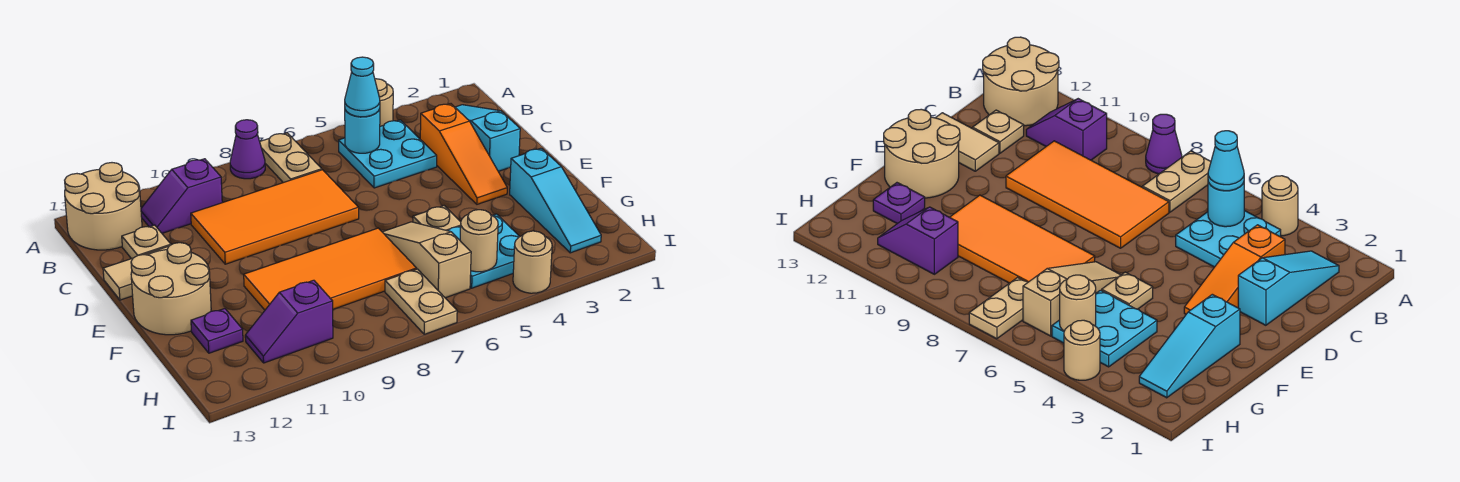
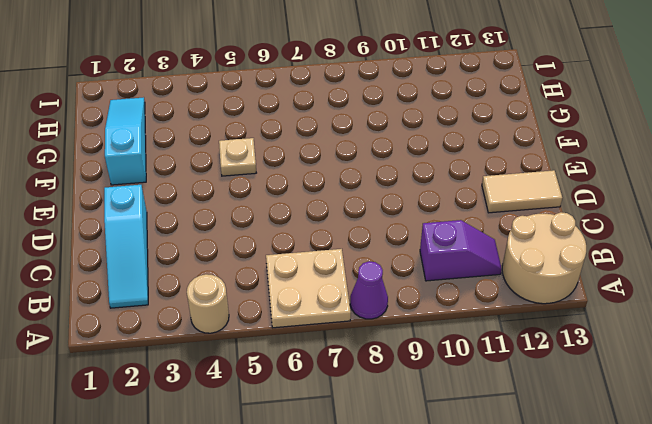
tan plate A6:B7 level 1 -> tan plate A7:B7 level 1
none -> cyan plate B4:C5 level 1
none -> orange slope C3:E3 level 1 top C
none -> orange tile C7:D10 level 1

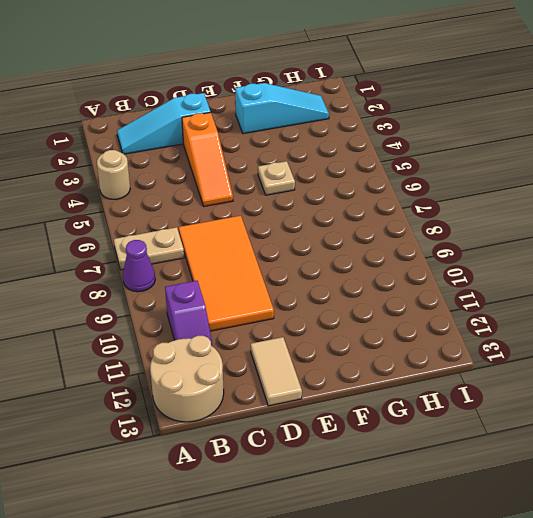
orange slope D3:D5 level 1 top 3 -> orange slope C3:E3 level 1 top C
none -> cyan plate B4:C5 level 1
none -> tan plate C12 level 1
none -> tan round brick E12:F13 level 1

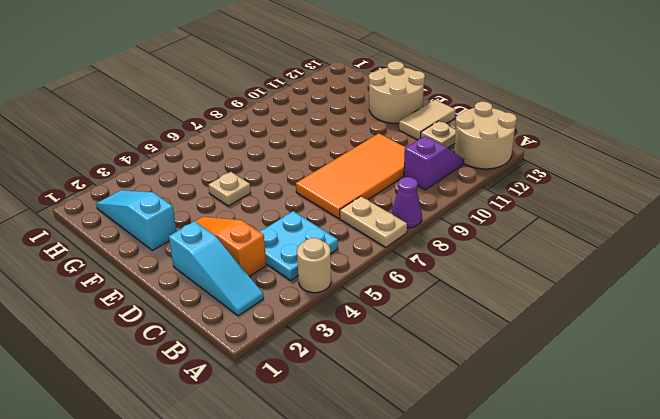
none -> tan slope F6:H6 level 1 top H
none -> orange tile F7:G10 level 1
none -> cyan plate G4:H5 level 1

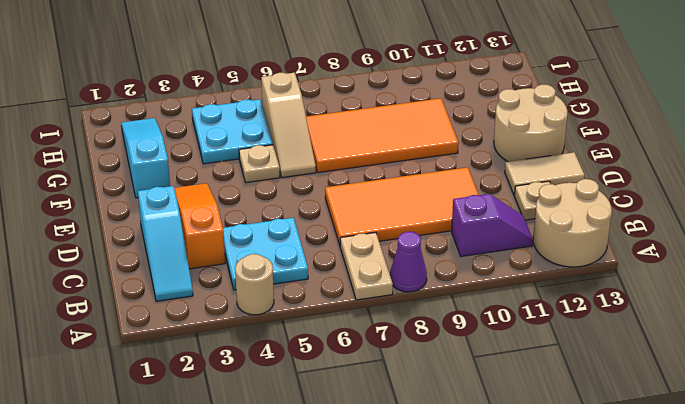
none -> purple plate G12 level 1
none -> tan plate H7:I7 level 1
none -> purple slope H10:H11 level 1 top 10

